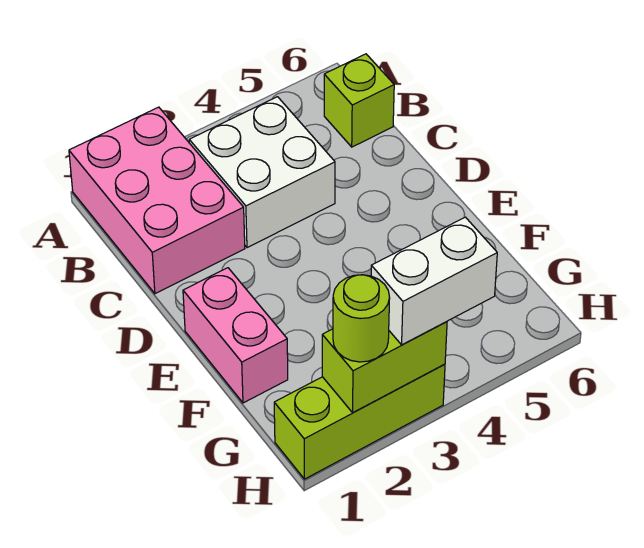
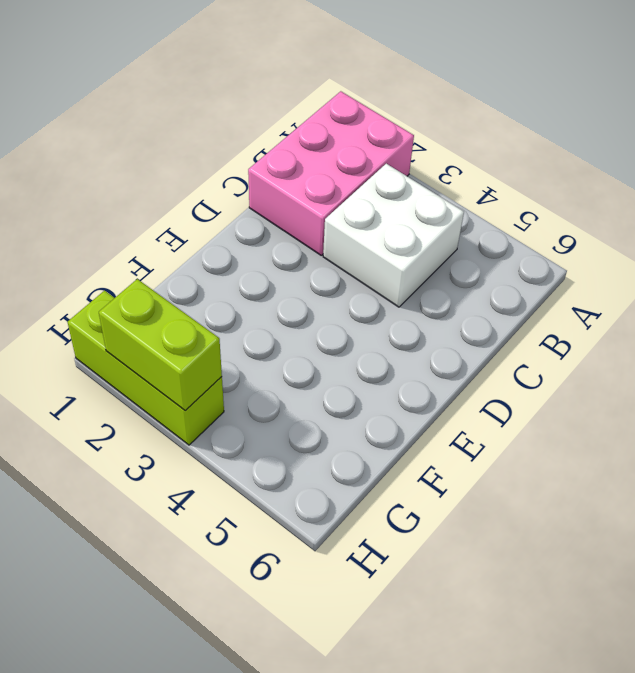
none -> lime brick B6 level 1
none -> pink brick E1:F1 level 1

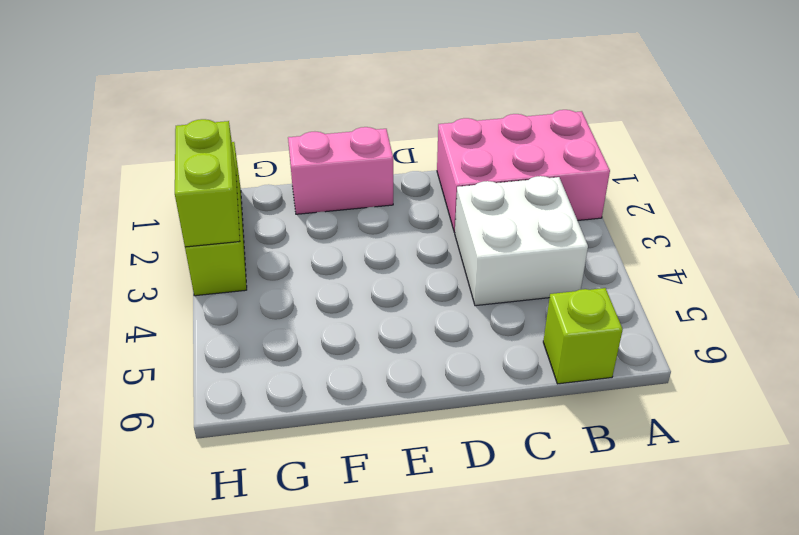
none -> lime round brick H2 level 3
none -> white brick H3:H4 level 3

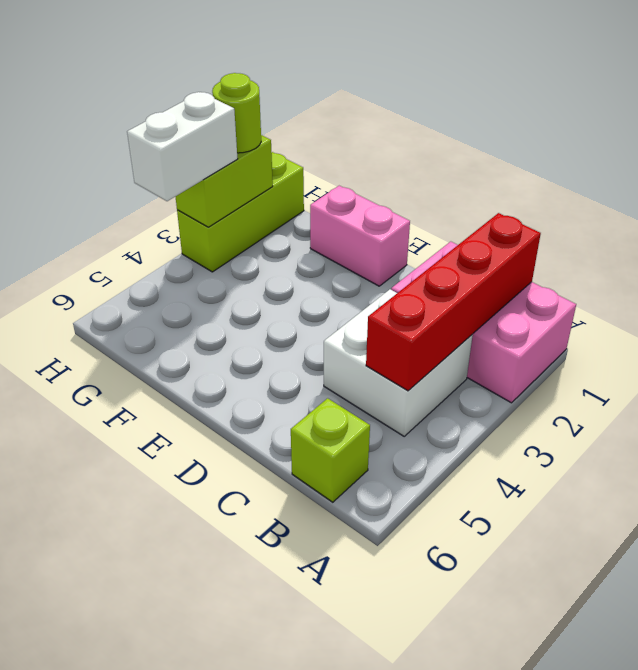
red brick B1:B4 level 2 -> none

